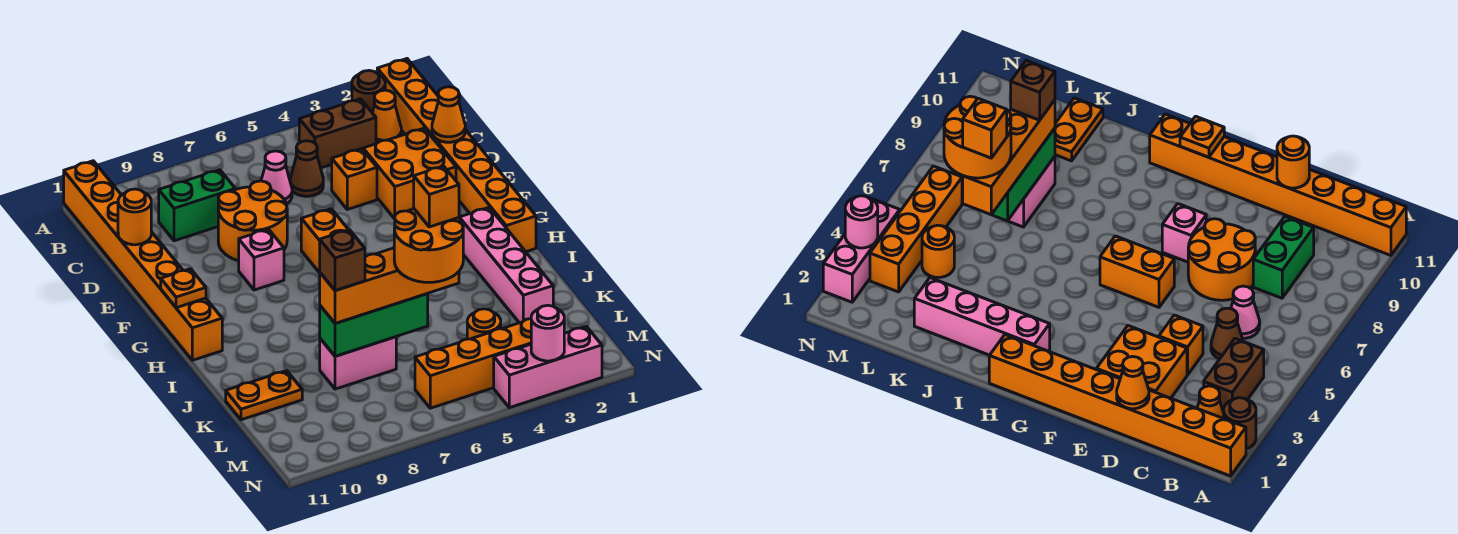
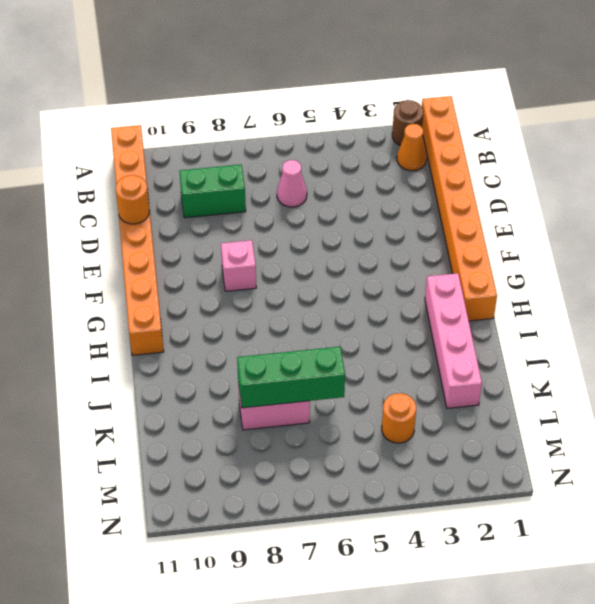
none -> brown brick B3:B4 level 1
none -> brown cone C5 level 1
none -> orange brick D2:E3 level 1

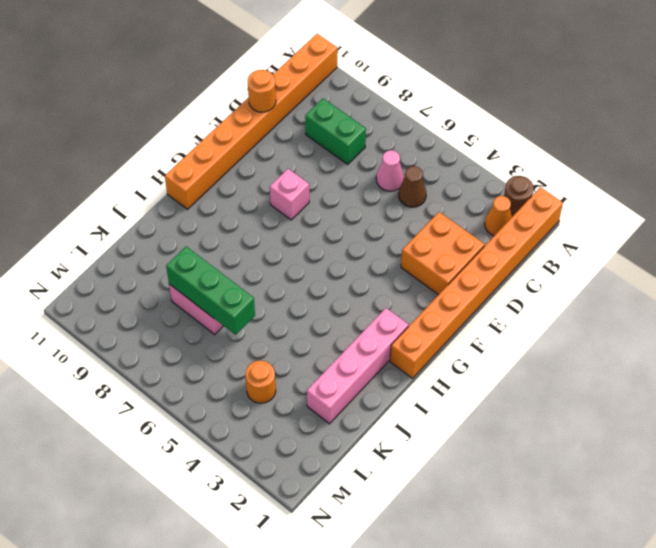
none -> brown brick B3:B4 level 1
none -> orange brick D4 level 1
none -> orange round brick D7:E8 level 1

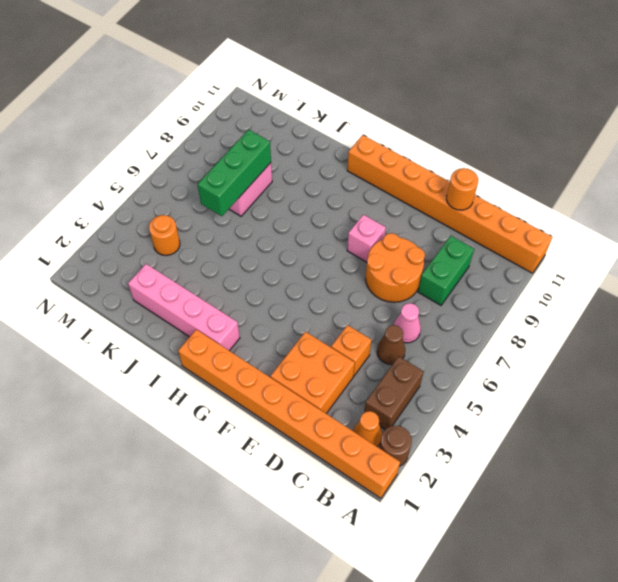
none -> orange brick F6:G6 level 1
none -> orange plate K10:K11 level 1
none -> orange brick M3:M6 level 1

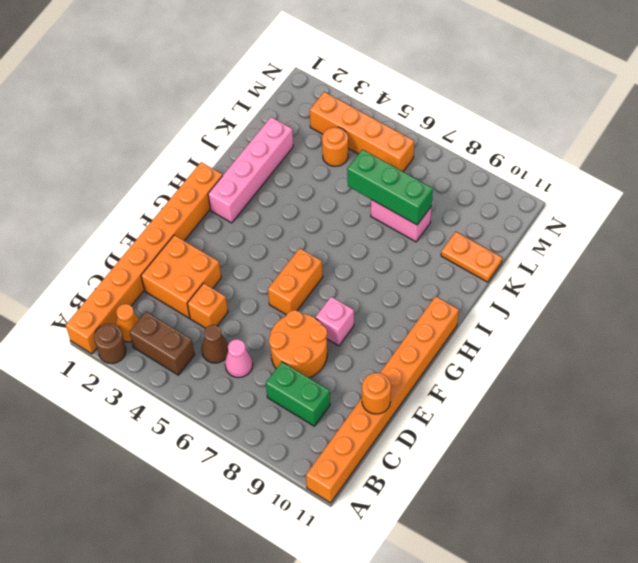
none -> pink brick N2:N4 level 1
none -> orange cone D1 level 2
none -> orange plate G11 level 2

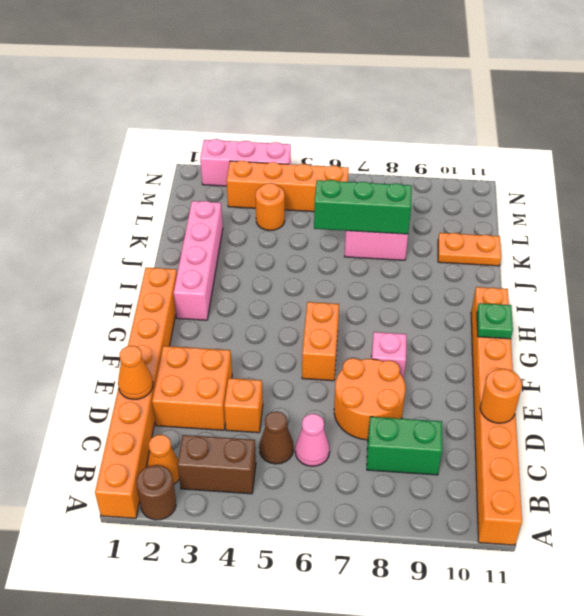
green plate G11 level 2 -> orange plate G11 level 2
none -> pink round brick N3 level 2
none -> orange brick K5:K8 level 3
none -> orange round brick K5:L6 level 4

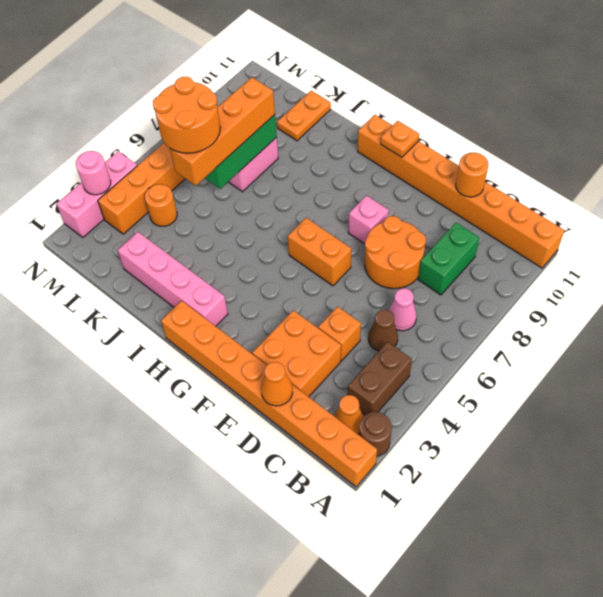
none -> brown brick K8 level 4
none -> orange brick K5 level 5

